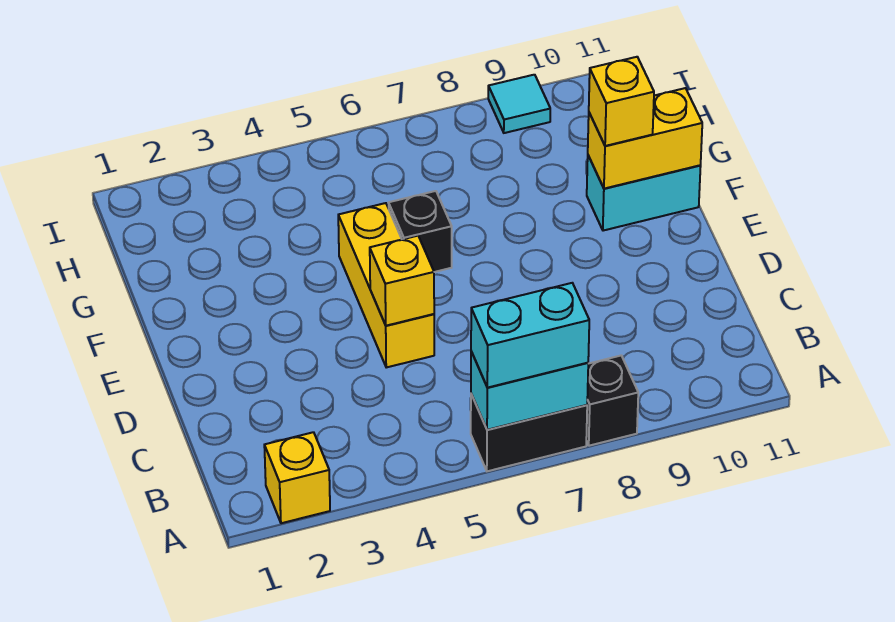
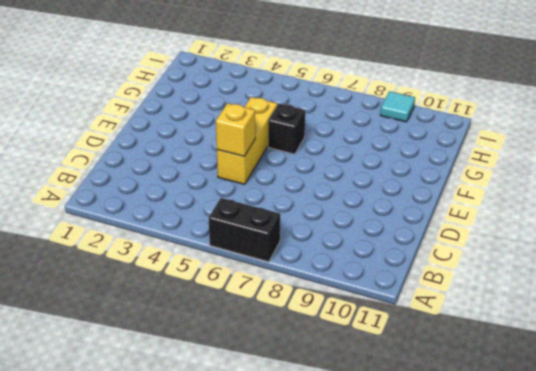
none -> yellow brick A2 level 1
none -> black brick A8 level 1
none -> cyan brick F10:F11 level 1

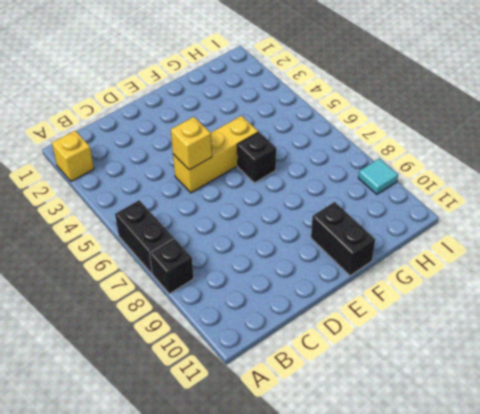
black brick F10:F11 level 1 -> cyan brick F10:F11 level 1
none -> cyan brick A6:A7 level 2
none -> yellow brick F10:F11 level 2
none -> cyan brick A6:A7 level 3

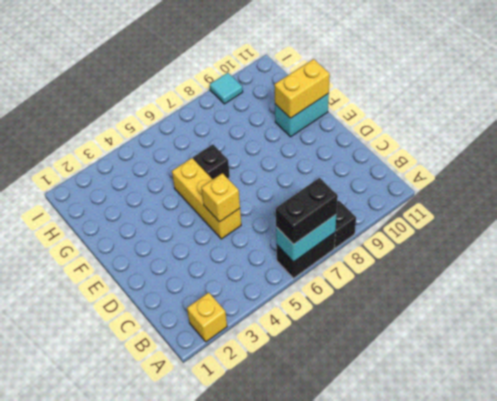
black brick A6:A7 level 3 -> cyan brick A6:A7 level 3
none -> yellow brick F10 level 3

